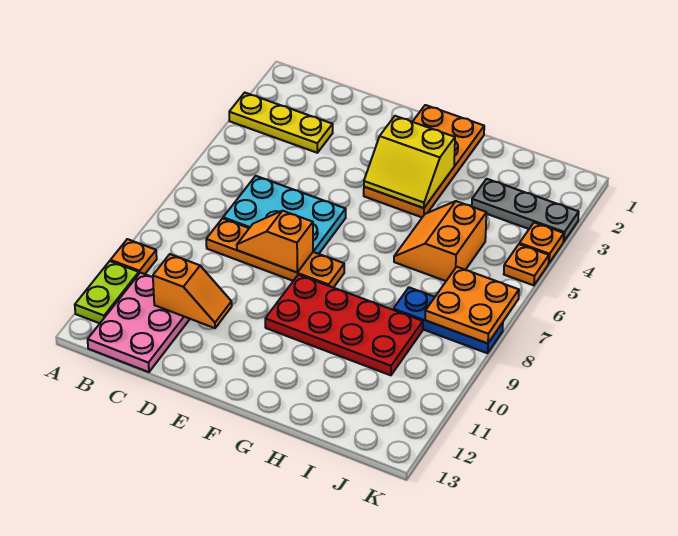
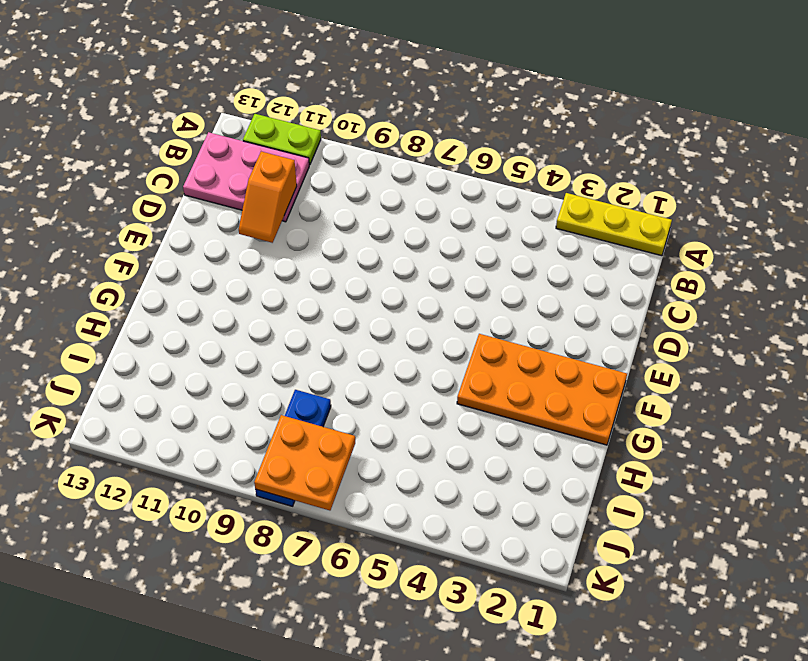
yellow plate A1:A3 level 1 -> yellow plate A3:C3 level 1
none -> orange plate A10 level 1
none -> cyan plate C6:E7 level 1
none -> orange plate C8:F8 level 1

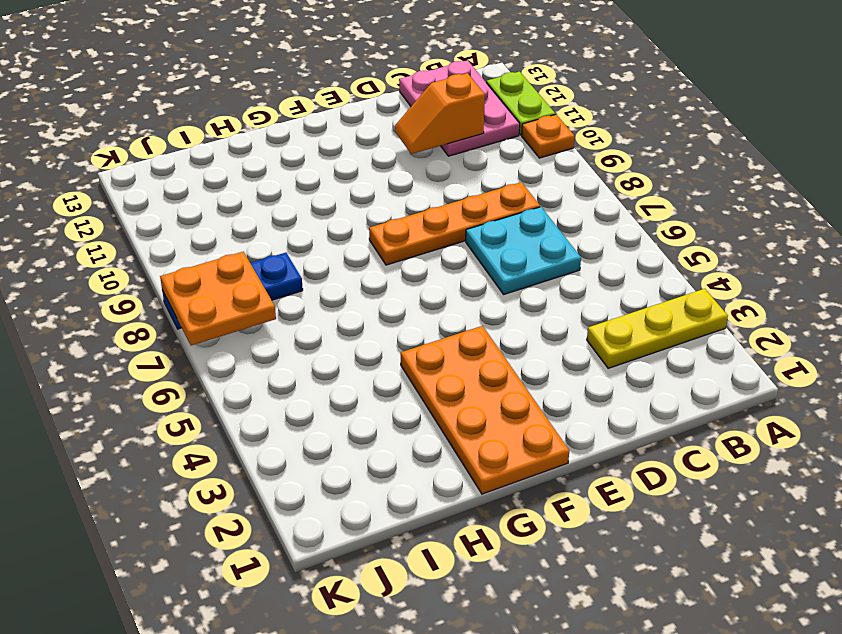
cyan plate C6:D7 level 1 -> cyan plate C6:E7 level 1
none -> red plate F9:I10 level 1
none -> orange slope H5:I6 level 1 top I
none -> grey plate I3:K3 level 1

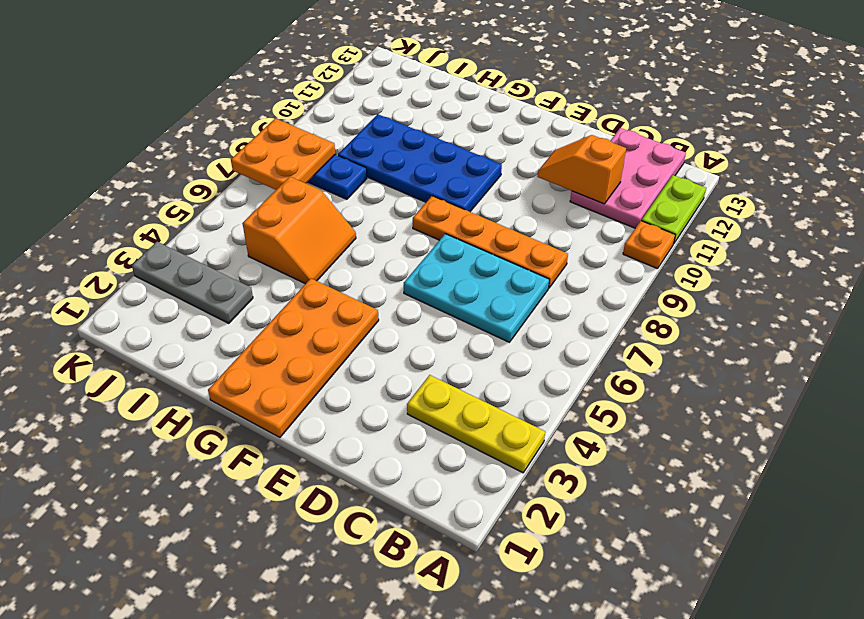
blue plate F9:I10 level 1 -> red plate F9:I10 level 1
none -> orange plate K4 level 1
none -> orange plate K5 level 1
none -> orange slope D8:E8 level 2 top E

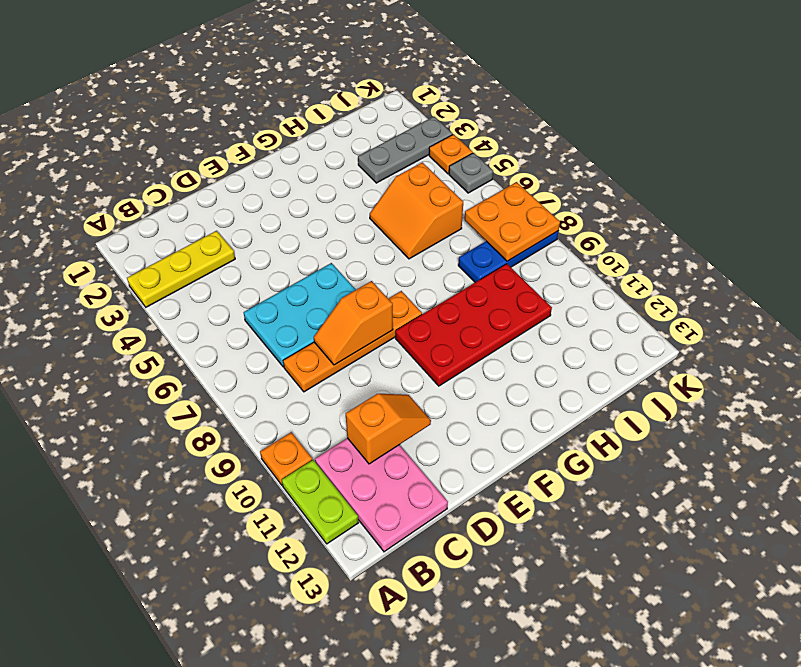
grey plate K5 level 1 -> orange plate K5 level 1
none -> orange plate F1:G4 level 1
none -> yellow slope F3:G4 level 2 top 3

